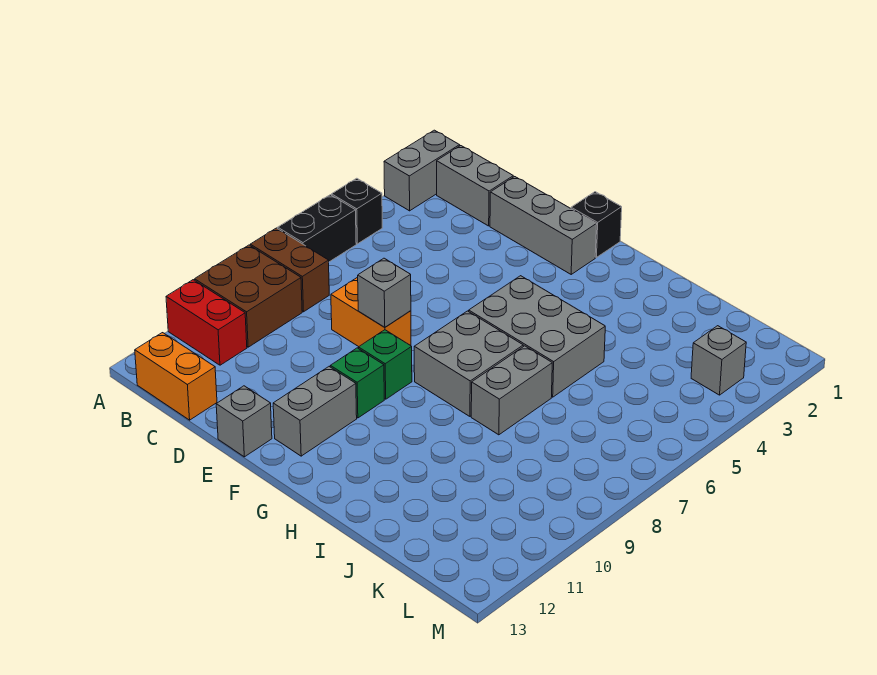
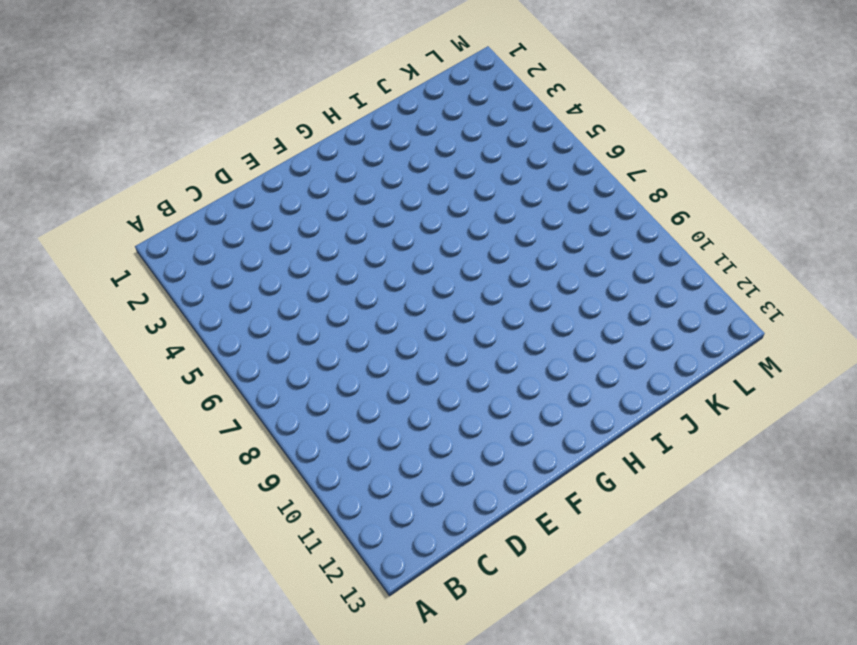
none -> grey brick A2:A3 level 1
none -> black brick A5 level 1
none -> black brick A6:A7 level 1

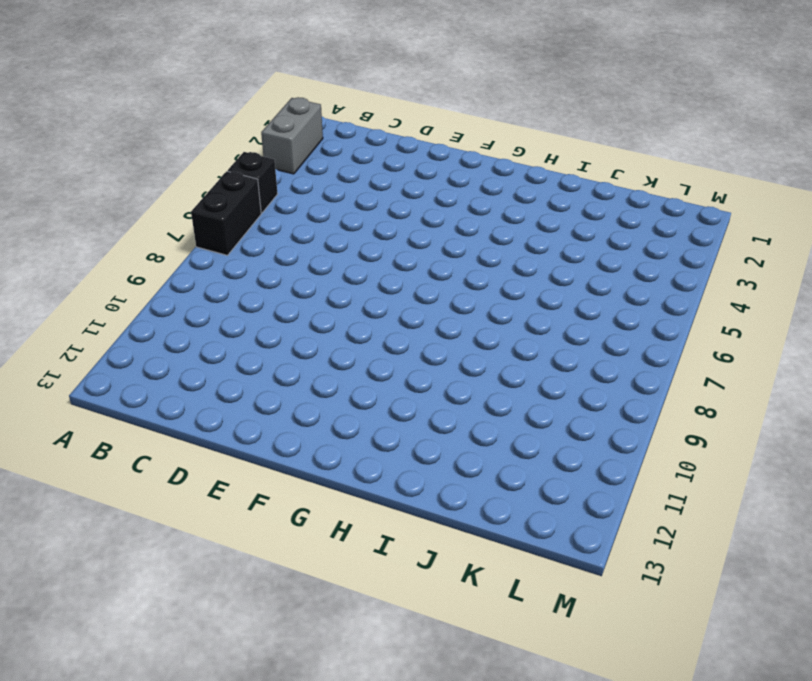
none -> brown brick A8:B8 level 1
none -> brown brick A9:B10 level 1
none -> red brick A11:B11 level 1

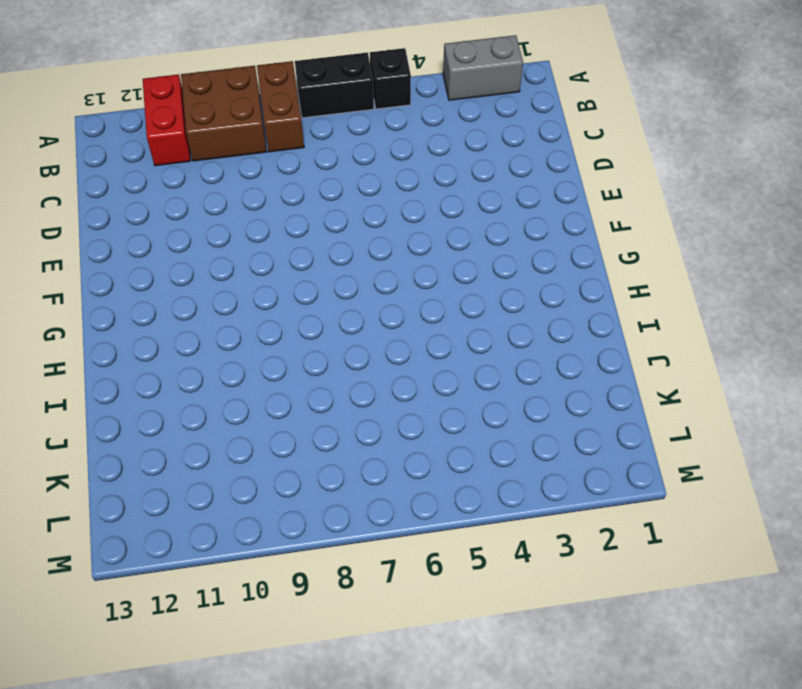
none -> grey brick B2:C2 level 1
none -> orange brick B13:C13 level 1
none -> grey brick D2:F2 level 1

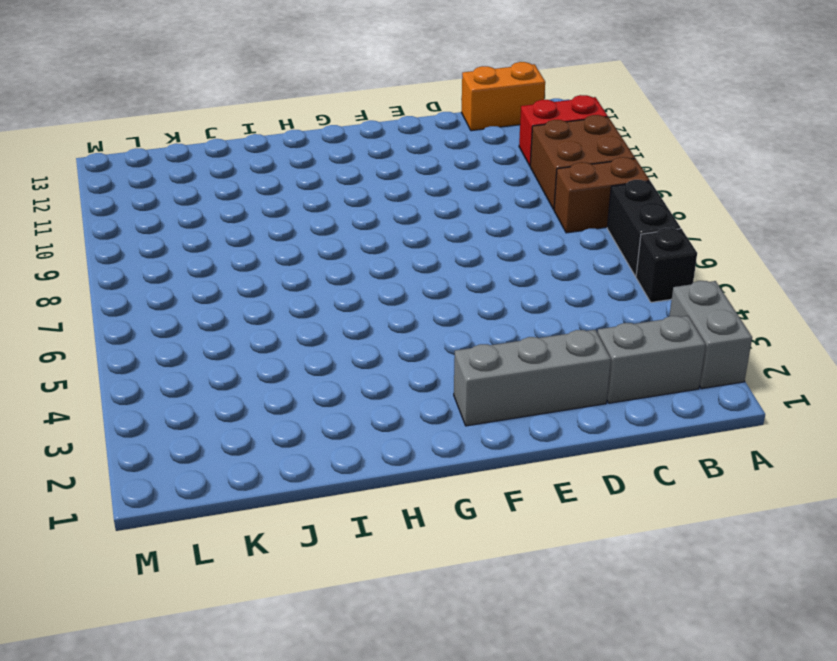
none -> orange brick D8:E8 level 1
none -> grey brick E13 level 1
none -> black brick F1 level 1

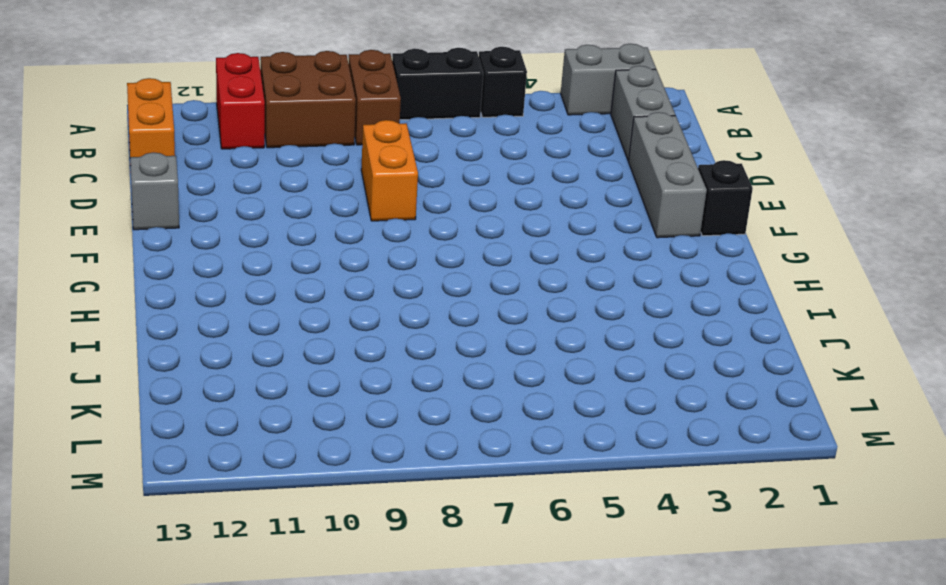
none -> green brick F9 level 1
none -> green brick F10 level 1
none -> grey brick F11:F12 level 1

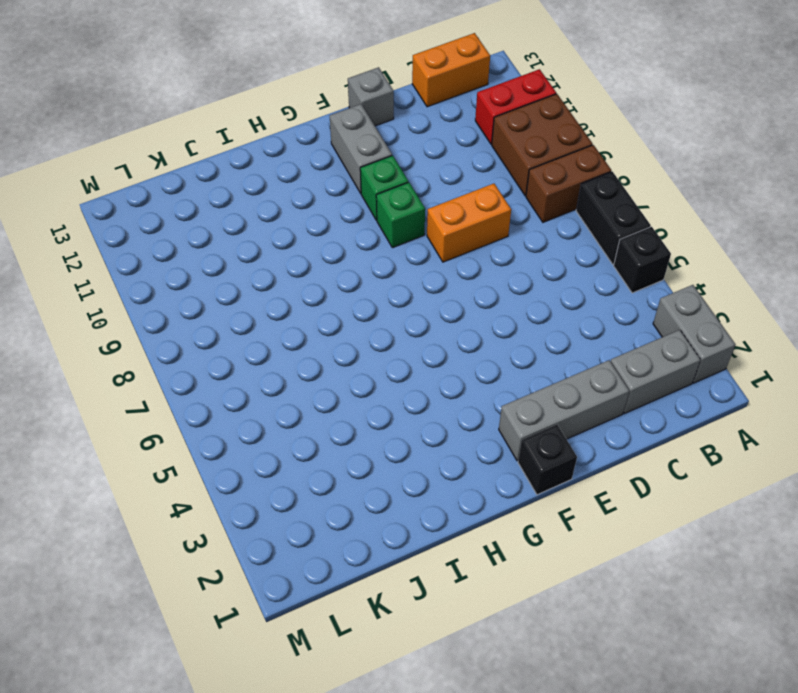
none -> grey brick G5:I6 level 1
none -> grey brick G7:H8 level 1
none -> grey brick I7:I8 level 1

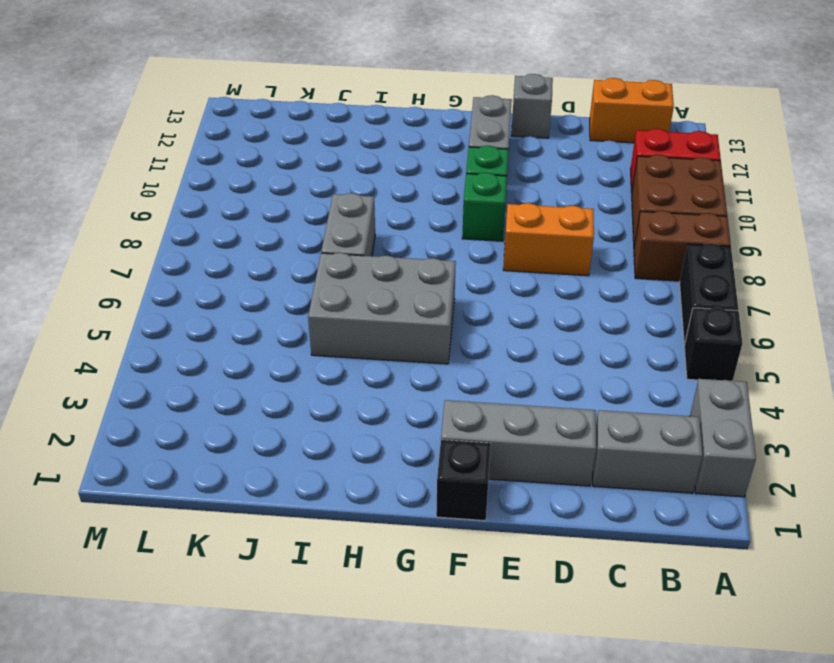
none -> grey brick G7:H8 level 1
none -> grey brick L3 level 1
none -> grey brick E8 level 2

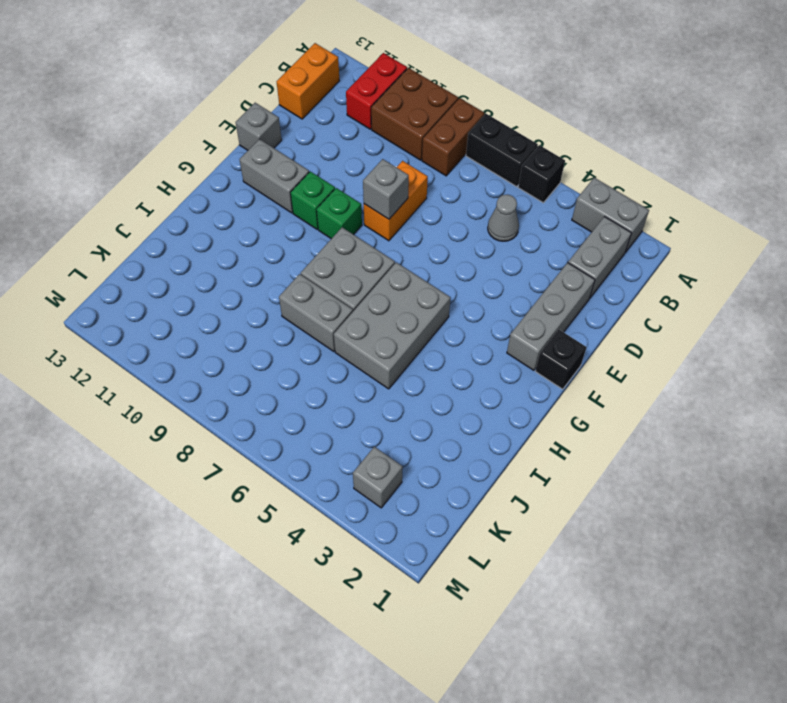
grey cone C5 level 1 -> none

